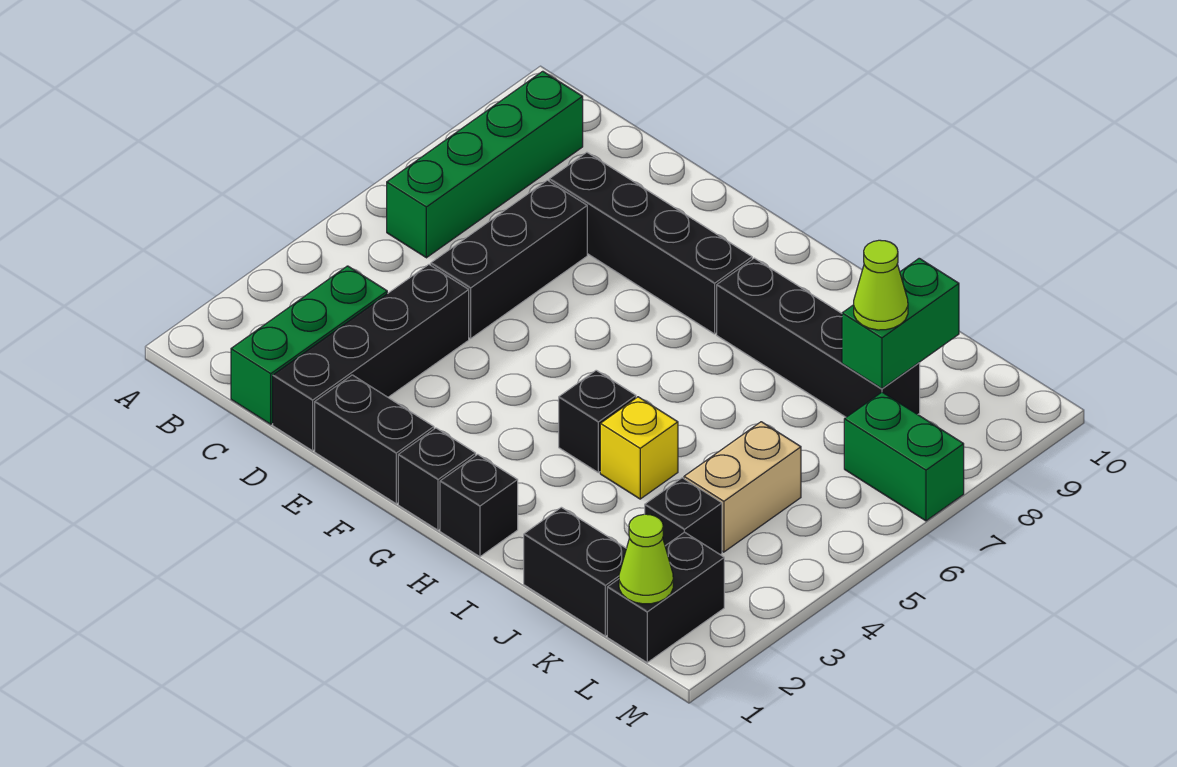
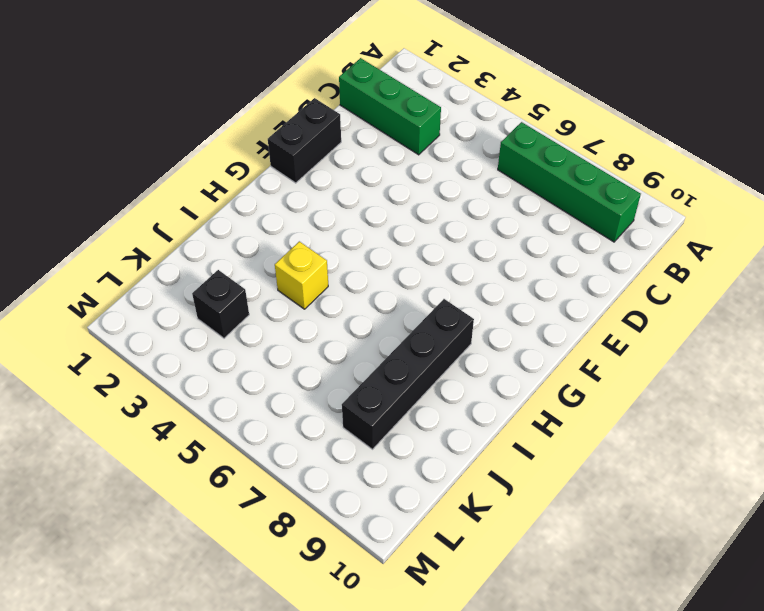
none -> black brick D1:D4 level 1
none -> black brick D5:D7 level 1
none -> black brick D8:G8 level 1

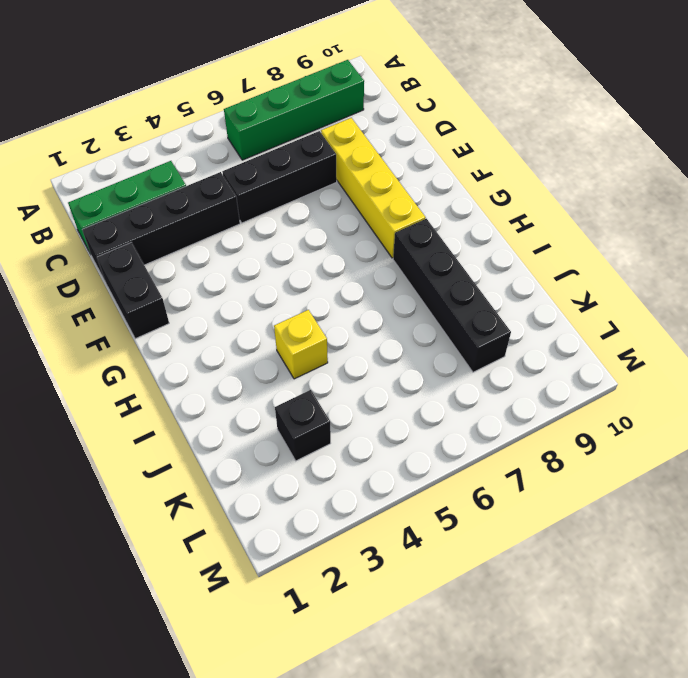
yellow brick D8:G8 level 1 -> black brick D8:G8 level 1
none -> black brick G1 level 1
none -> black brick H1 level 1
none -> black brick H4 level 1

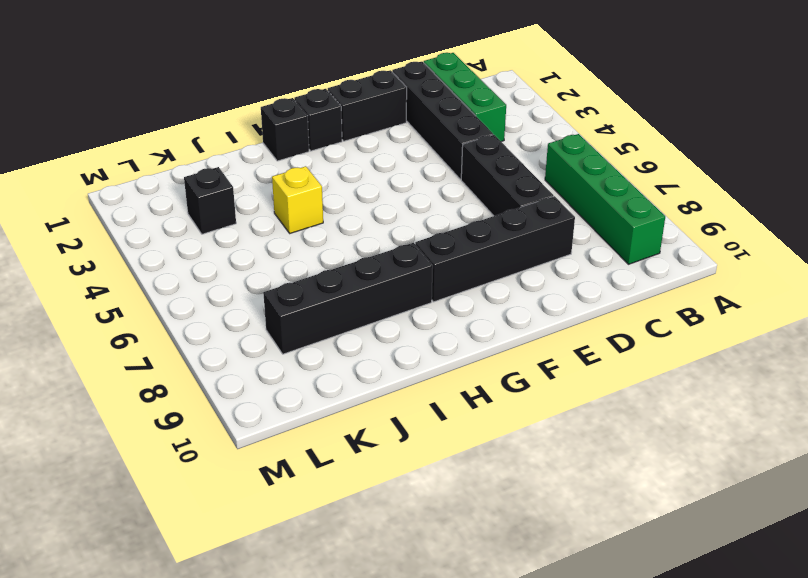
none -> black brick H4 level 1
none -> black brick J1:K1 level 1
none -> tan brick K4:K5 level 1

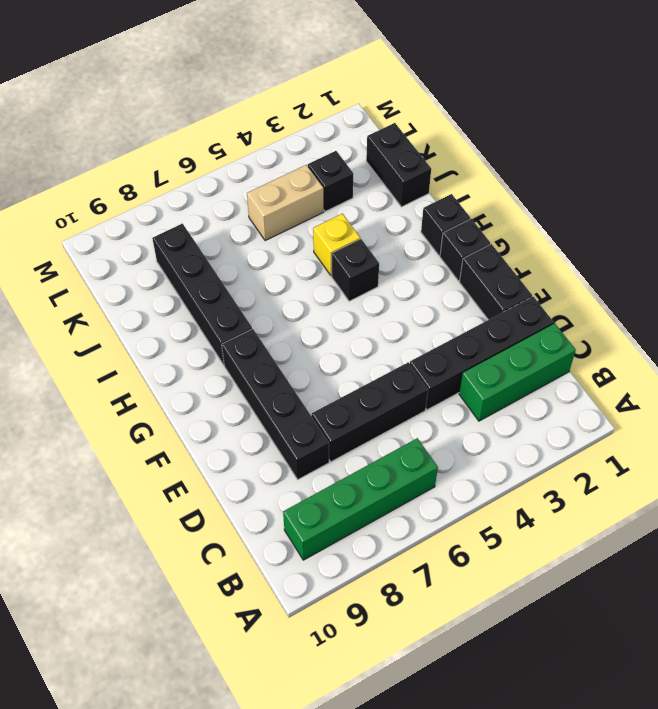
none -> black brick L1:L2 level 1
none -> green brick L7:M7 level 1
none -> green brick K8:K9 level 2

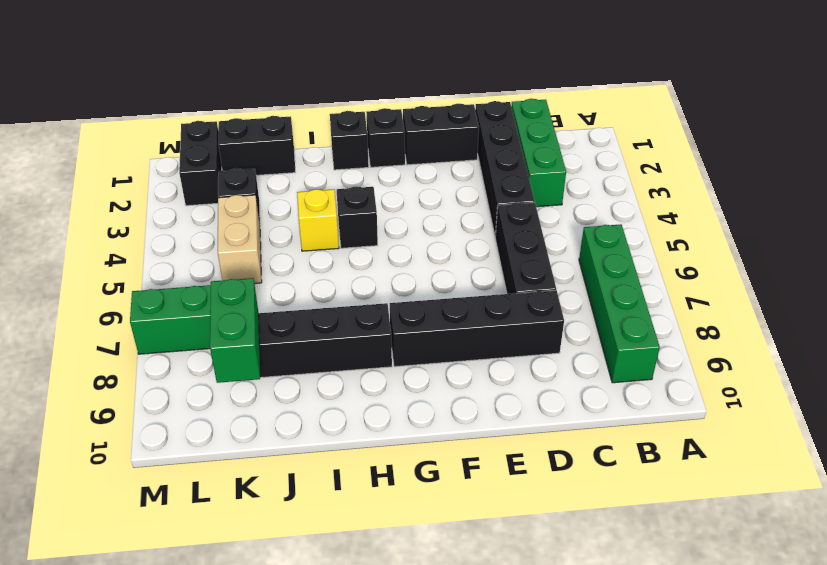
none -> lime cone L1 level 2
none -> lime cone K8 level 3

